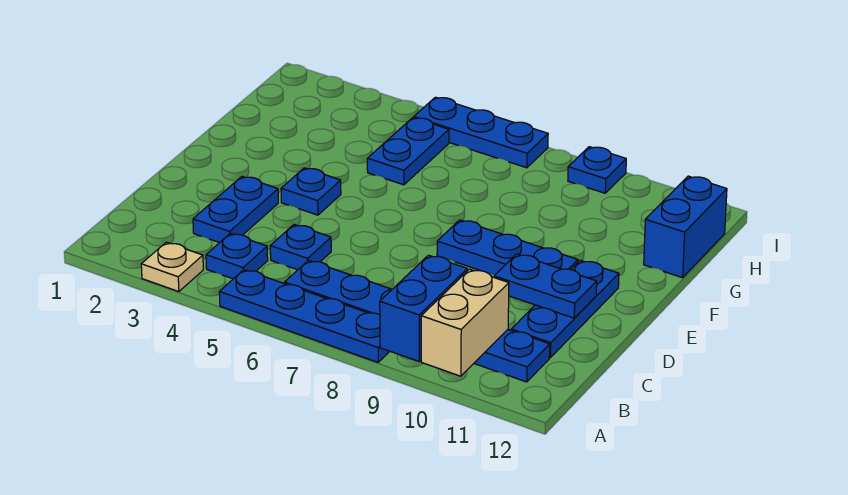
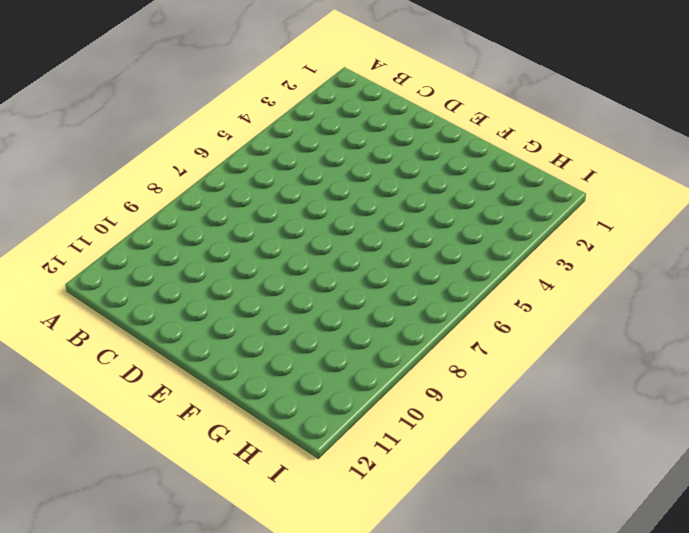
none -> tan plate A3 level 1
none -> blue plate A5:A8 level 1
none -> blue plate B4 level 1

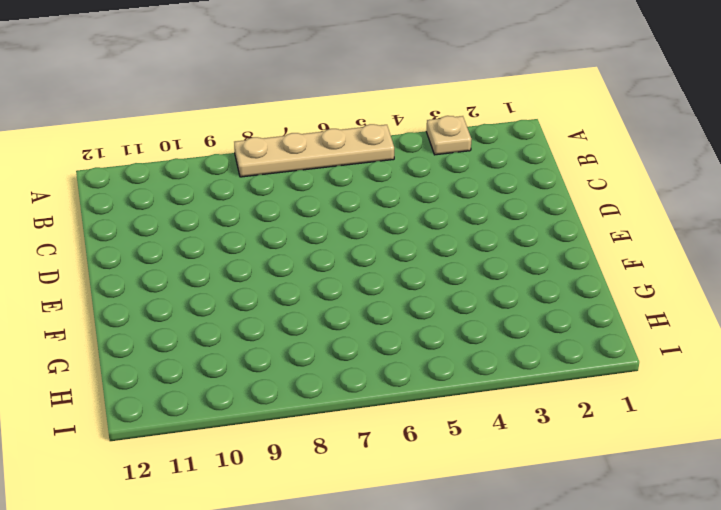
tan plate A5:A8 level 1 -> blue plate A5:A8 level 1
none -> blue plate B4 level 1
none -> blue plate B6:B11 level 1
none -> blue plate C3:D3 level 1

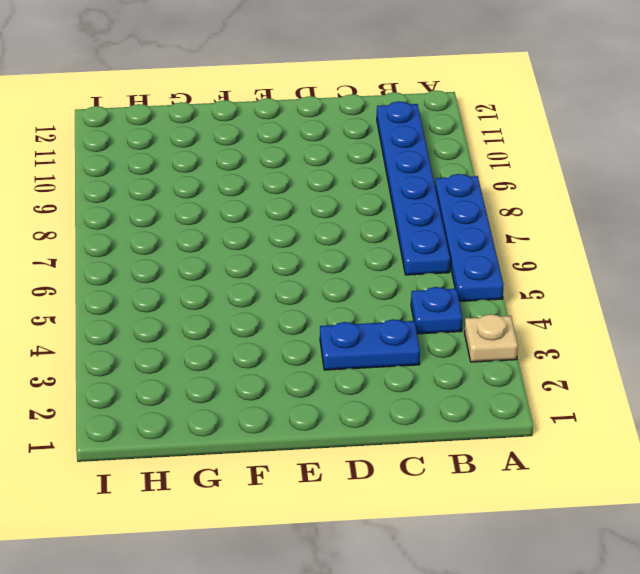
none -> blue plate C5 level 1
none -> blue plate C11:E11 level 1
none -> blue plate E4 level 1

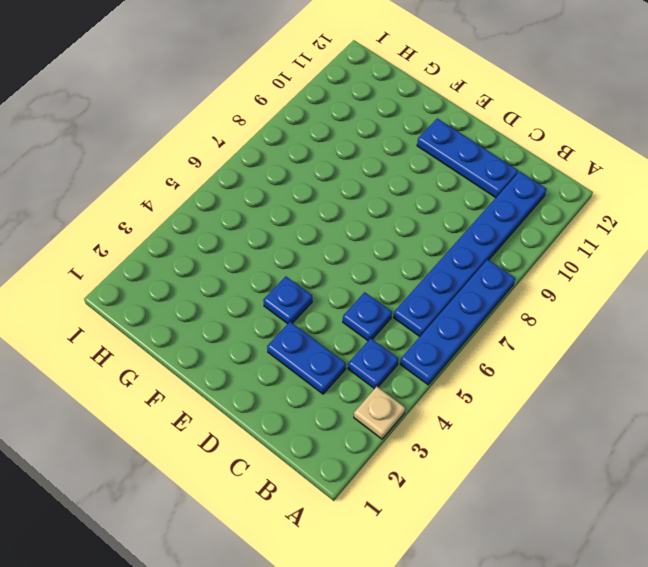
none -> blue plate E8:E10 level 1
none -> blue plate G5:H5 level 1
none -> blue brick G12:H12 level 1

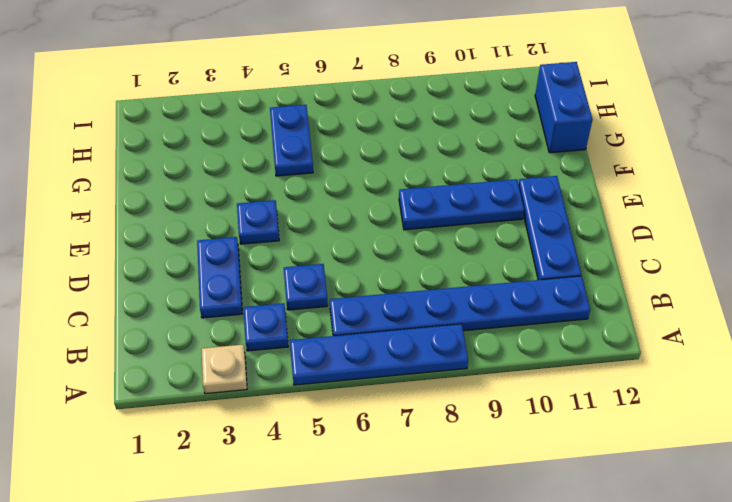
none -> blue plate I5:I7 level 1
none -> blue plate I9 level 1
none -> blue brick A9:B9 level 2

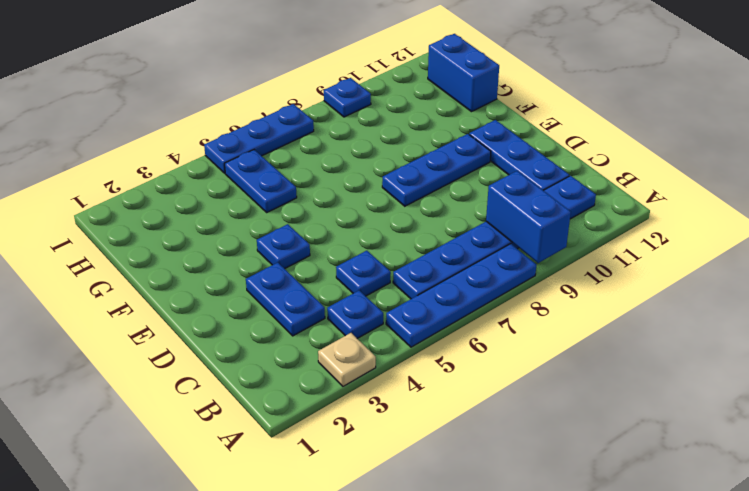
none -> tan brick A10:B10 level 2
none -> blue plate D10:D11 level 2

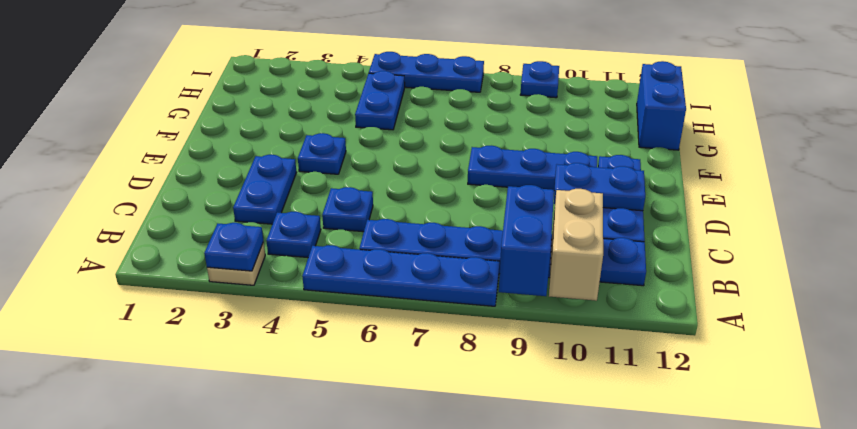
blue plate A3 level 2 -> none

